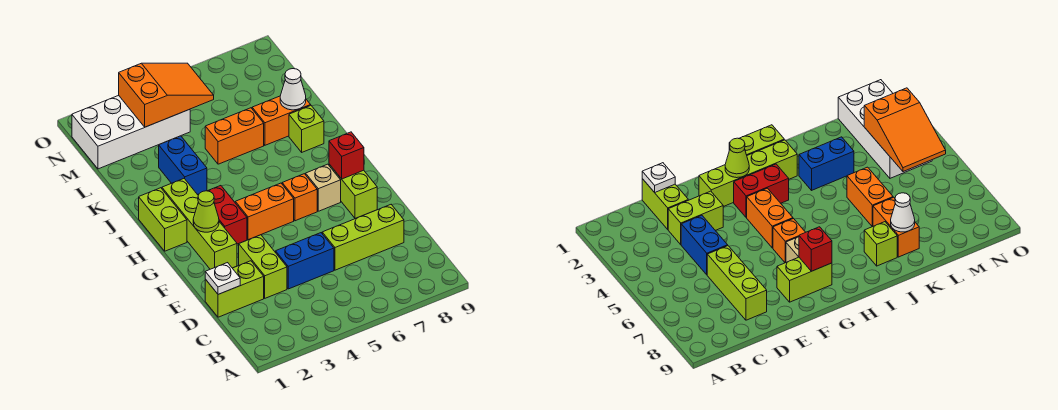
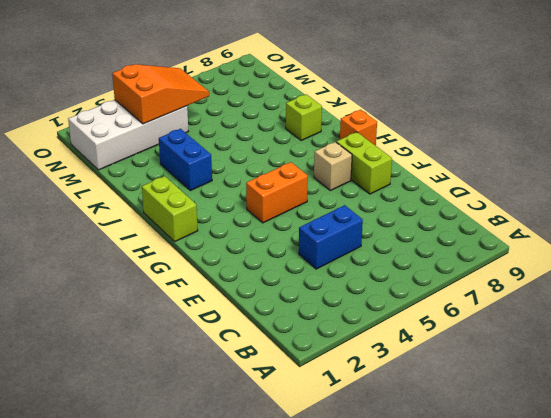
orange brick H9 level 1 -> orange brick G6 level 1
none -> lime brick D1:D2 level 1
none -> lime brick D3:E3 level 1
none -> lime brick D6:D8 level 1

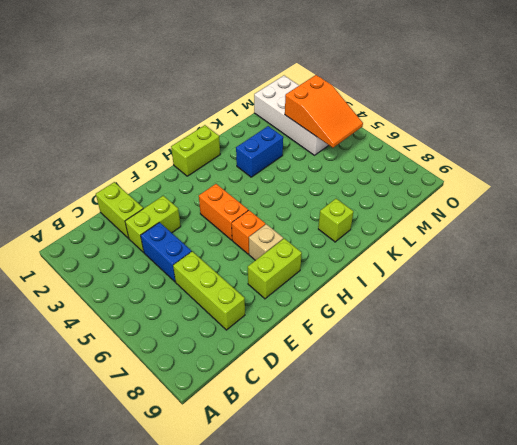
none -> lime brick F2:I2 level 1
none -> red brick G3:H3 level 1
none -> orange brick K5:K6 level 1

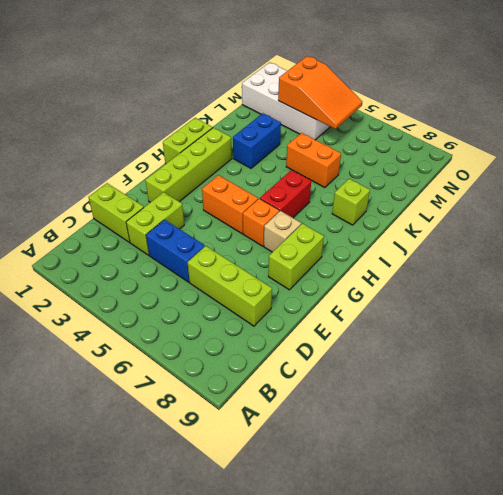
red brick H6:I6 level 1 -> red brick G3:H3 level 1
none -> orange brick K7:K8 level 1
none -> white plate D1 level 2
none -> lime cone G2 level 2

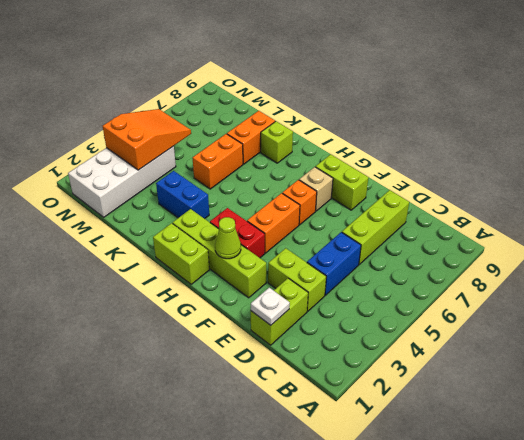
none -> red brick G8 level 2
none -> white cone K8 level 2

